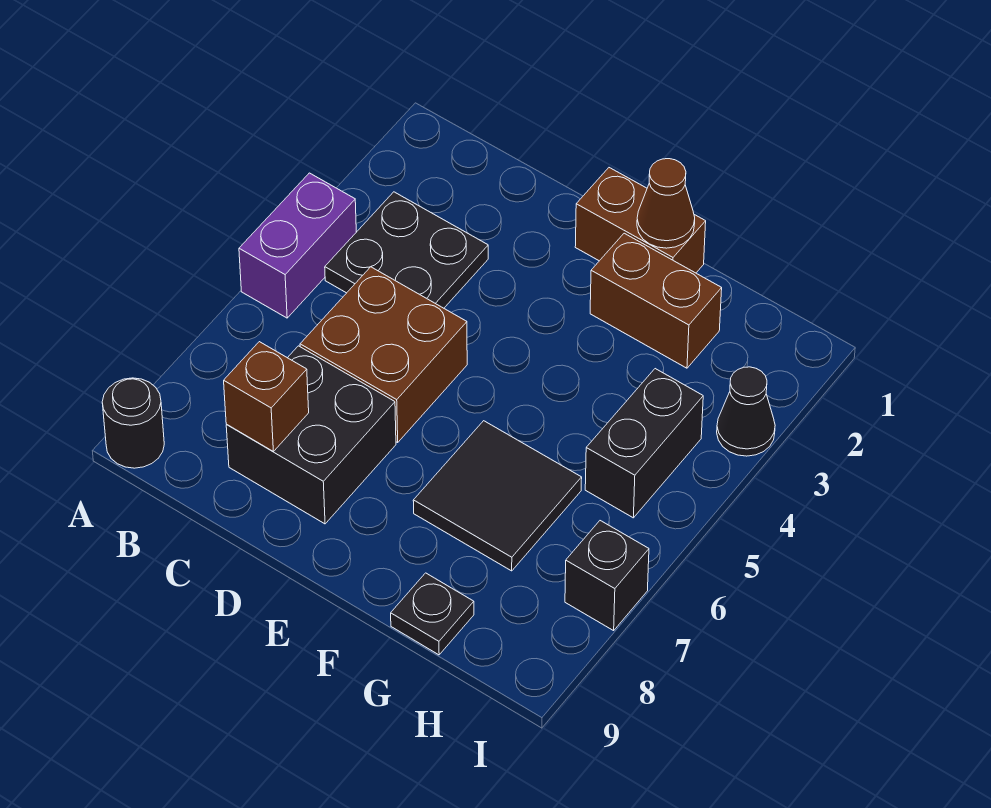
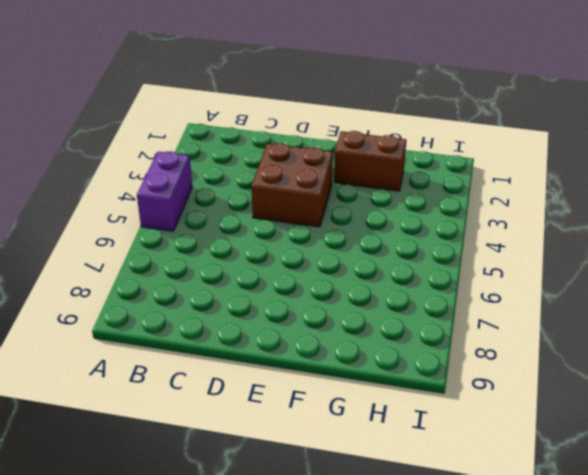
brown brick D3:E4 level 1 -> brown brick C5:D6 level 1
none -> black round brick A9 level 1
none -> black plate B3:C4 level 1
none -> black brick C7:D8 level 1

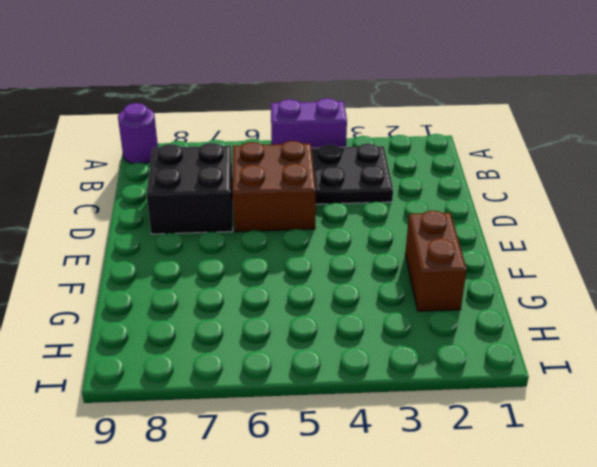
purple round brick A9 level 1 -> black round brick A9 level 1
none -> brown brick E1:F1 level 1
none -> black tile F6:G7 level 1
none -> black plate G9 level 1

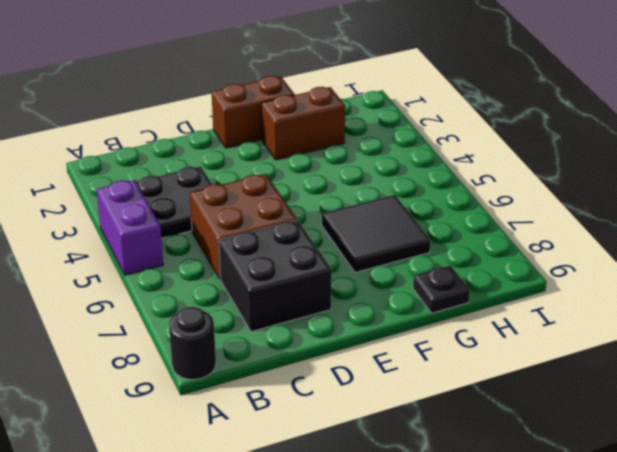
none -> black brick H4:H5 level 1
none -> black cone I3 level 1
none -> black brick I7 level 1

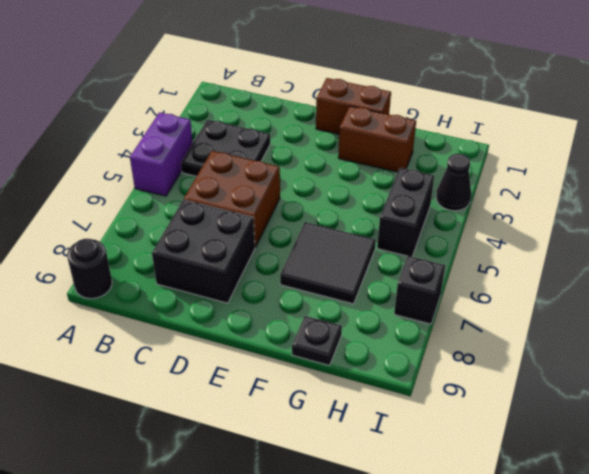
none -> brown brick C8 level 2
none -> brown cone F1 level 2

